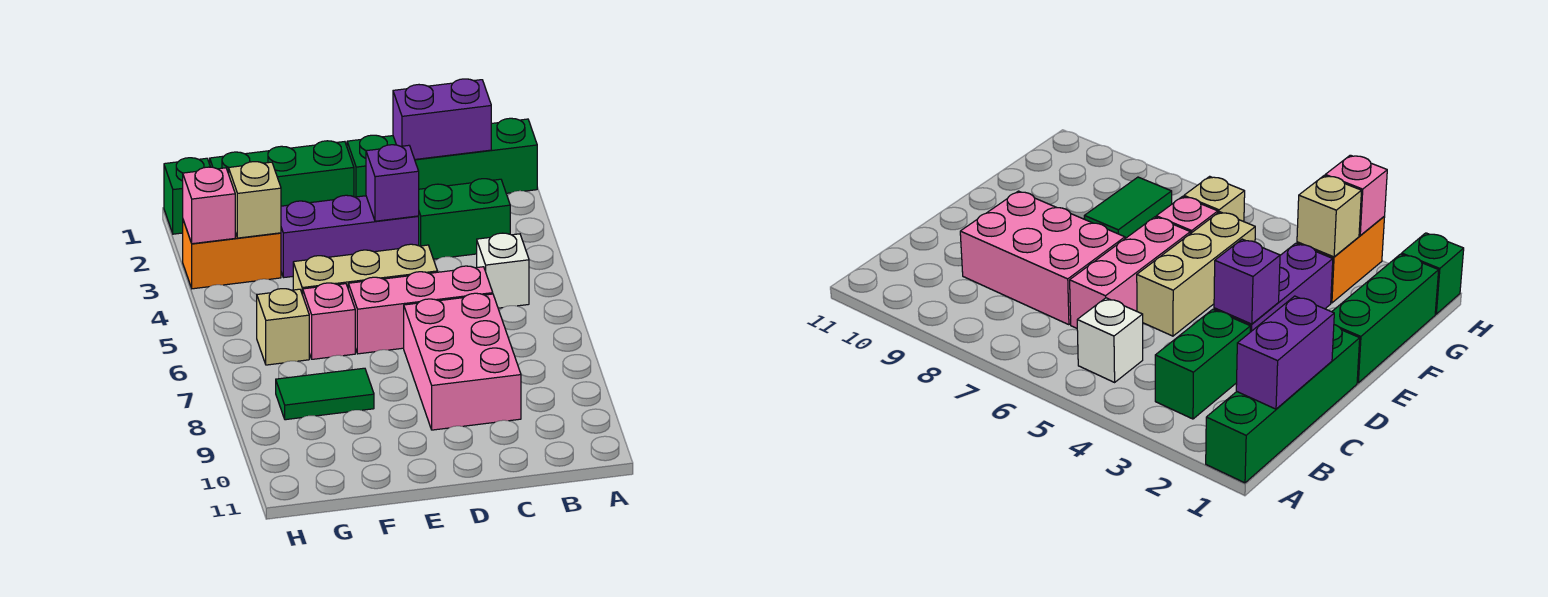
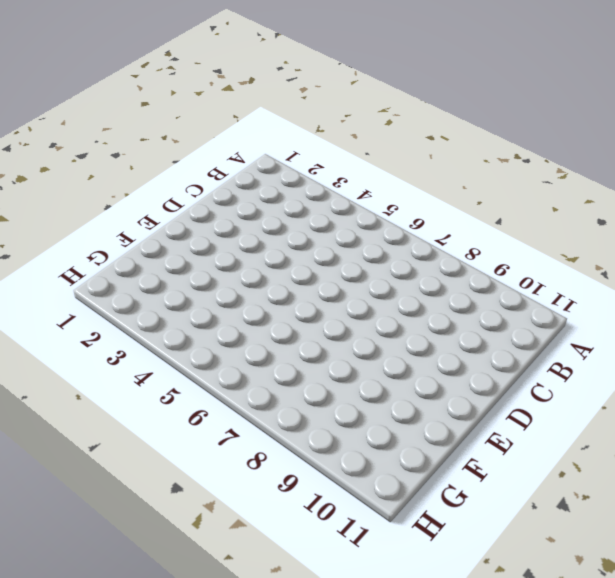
none -> green brick A1:D1 level 1
none -> green brick B3:C3 level 1
none -> white brick B5 level 1

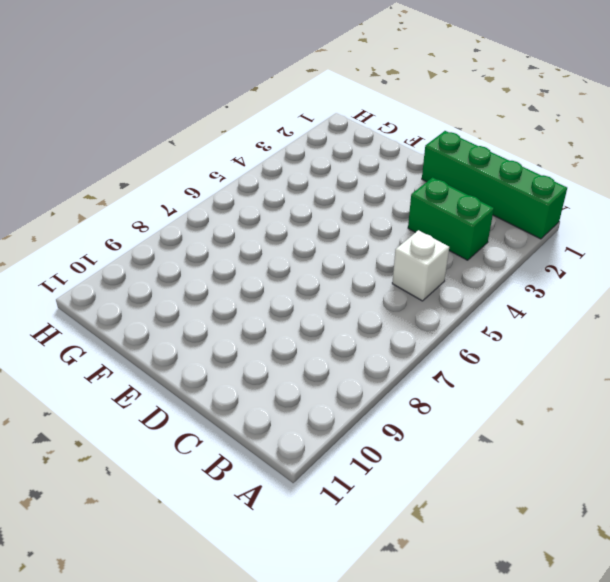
none -> pink brick C6:E6 level 1
none -> pink brick C7:D9 level 1
none -> purple brick D3:F3 level 1

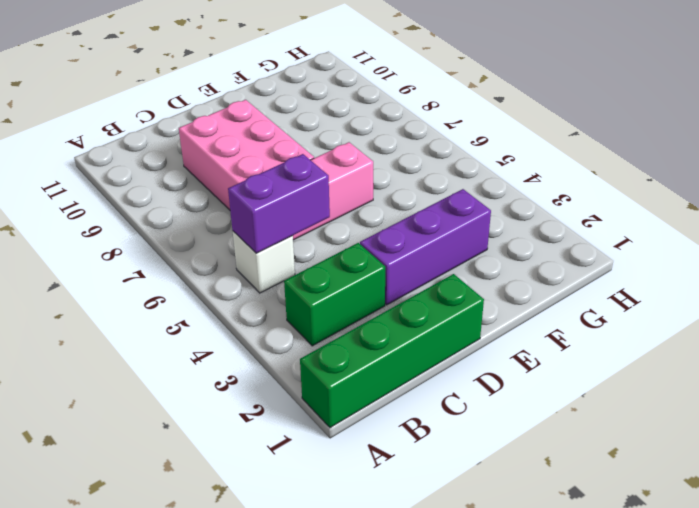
purple brick B5:C5 level 2 -> purple brick B1:C1 level 2
none -> tan brick D5:F5 level 1
none -> green brick E1:G1 level 1
none -> pink brick F6 level 1

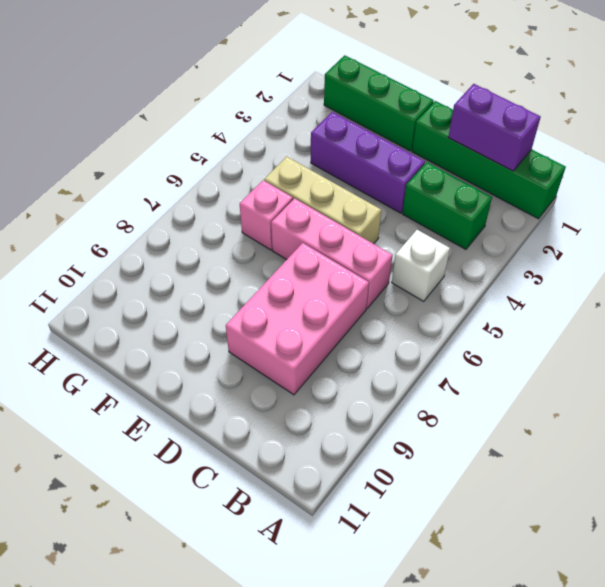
none -> green tile F8:G8 level 1
none -> orange brick G3:H3 level 1
none -> tan brick G6 level 1

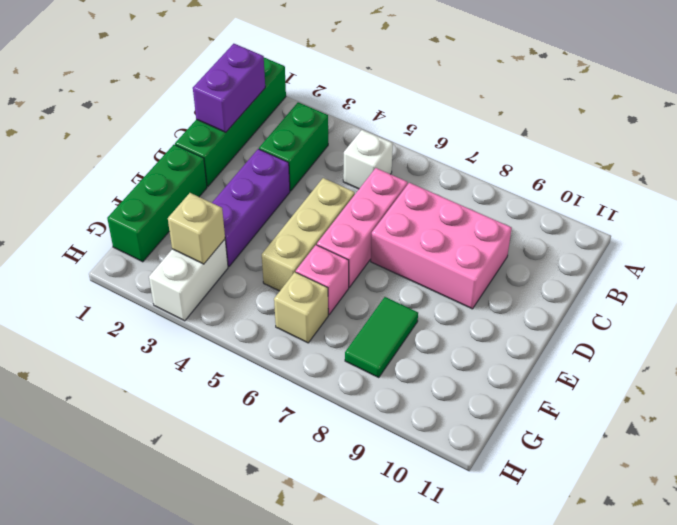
white brick G3:H3 level 1 -> orange brick G3:H3 level 1
none -> green brick H1 level 1
none -> purple brick D3 level 2
none -> pink brick H3 level 2

